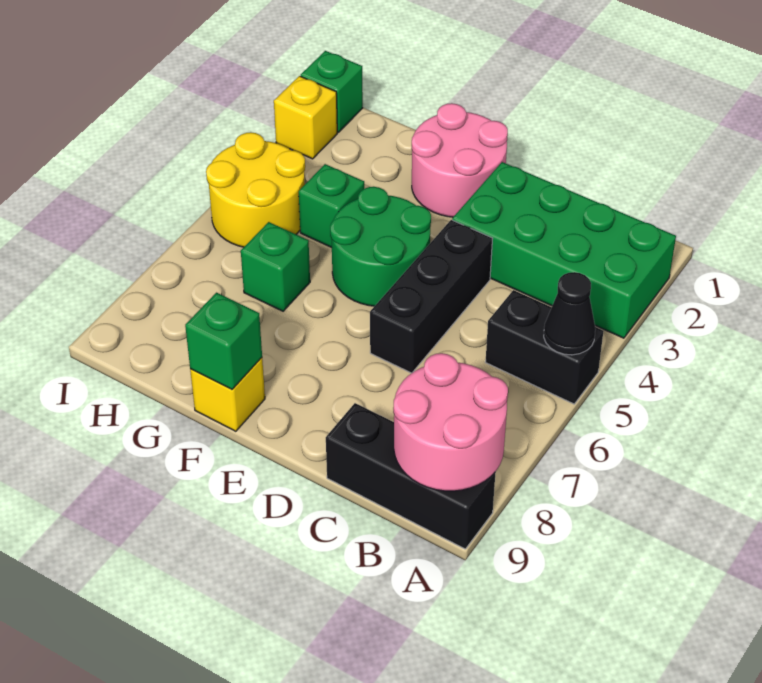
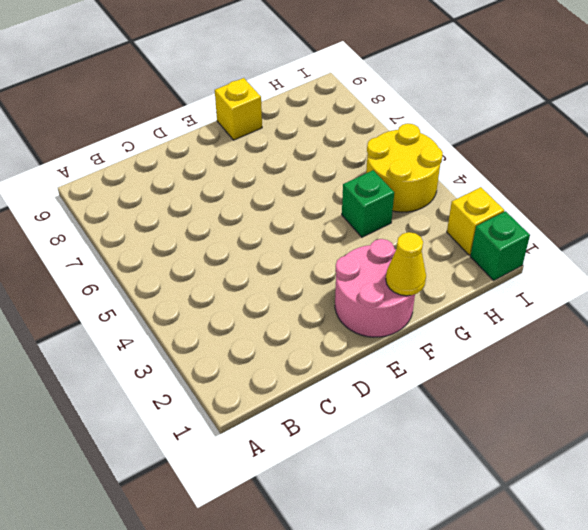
yellow cone F1 level 2 -> none
none -> green brick A2:D3 level 1
none -> black brick A5:B5 level 1
none -> black brick A9:C9 level 1

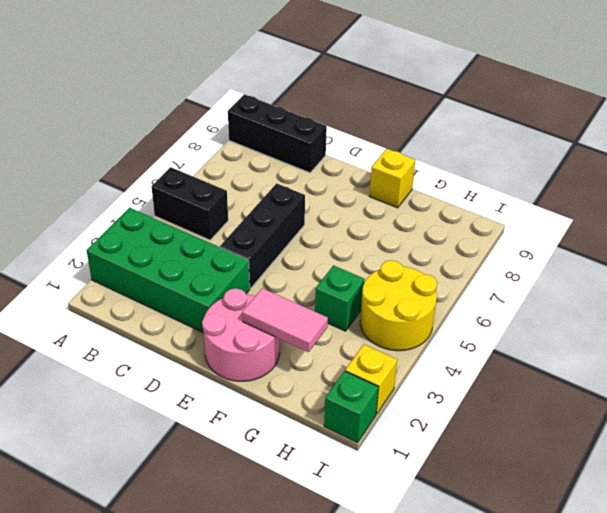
pink tile F2:G2 level 2 -> none
none -> green round brick E4:F5 level 1
none -> green brick G6 level 1
none -> black cone A5 level 2

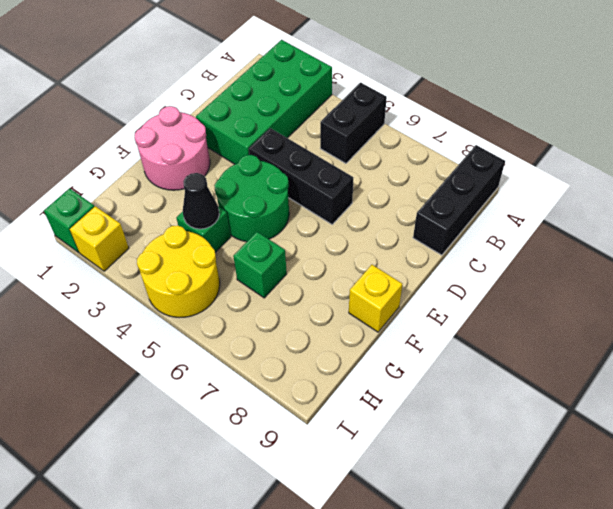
black cone G4 level 2 -> black cone A5 level 2
none -> pink round brick A8:B9 level 2
none -> green brick F9 level 2

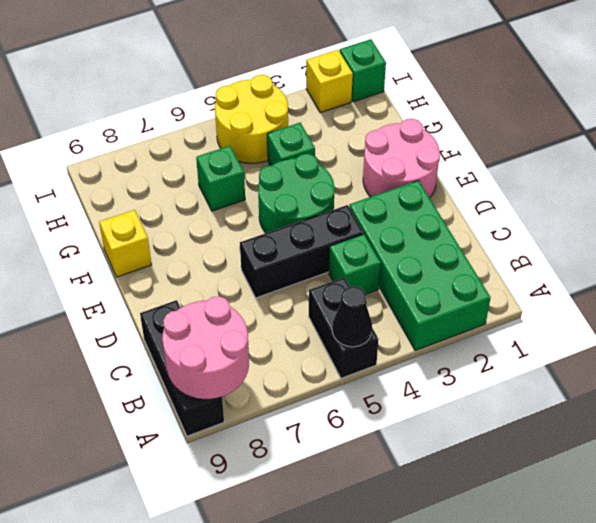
green brick C4 level 1 -> green brick F9 level 2

